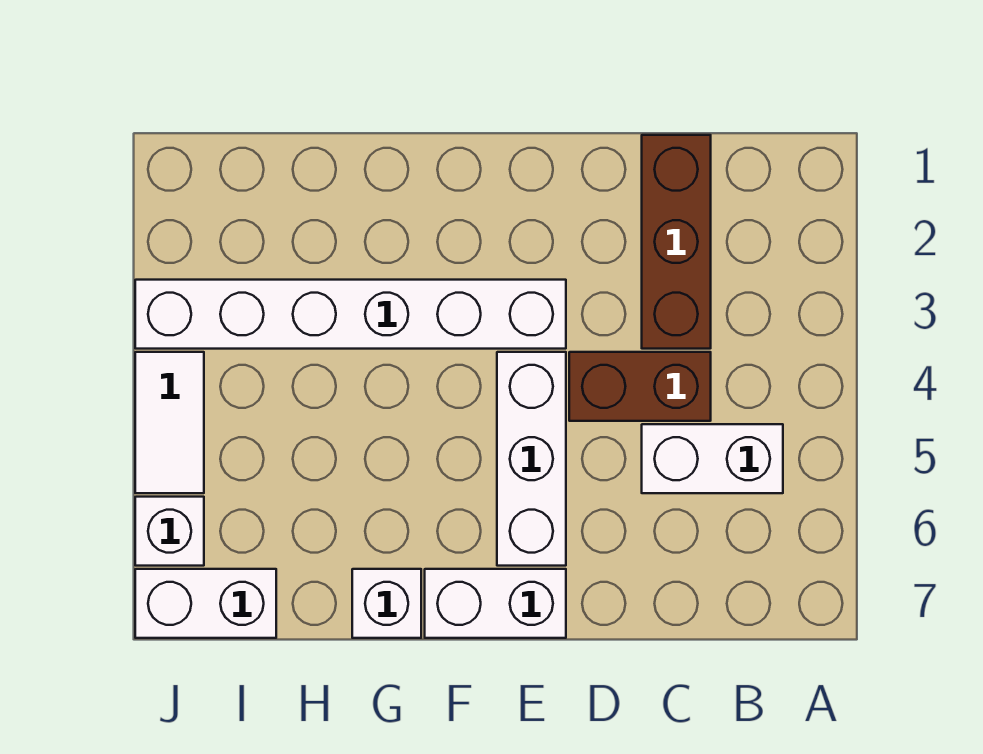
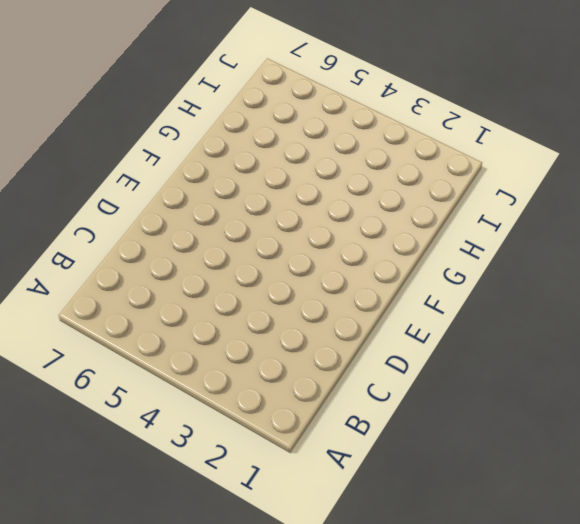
none -> white brick B5:C5 level 1
none -> brown brick C1:C3 level 1

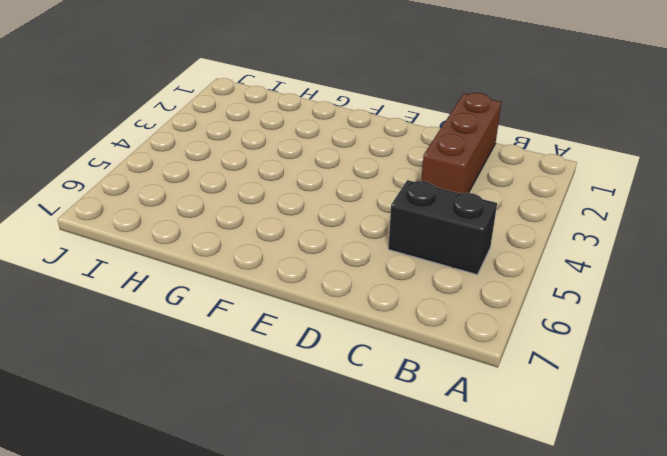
black brick B5:C5 level 1 -> white brick B5:C5 level 1
none -> brown brick C4:D4 level 1
none -> white brick E3:J3 level 1

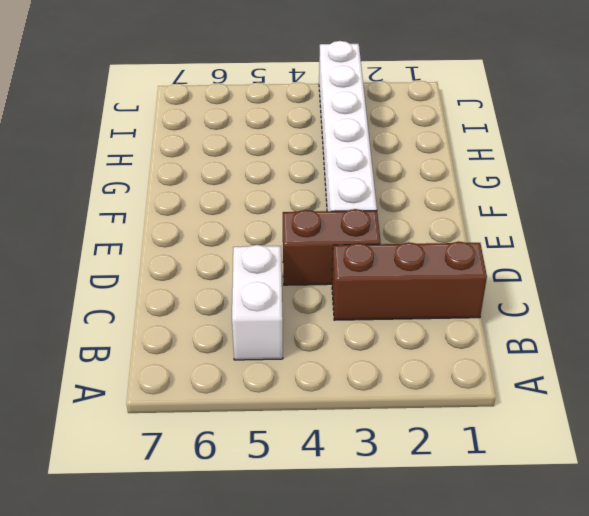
brown brick D3:D4 level 1 -> brown brick C4:D4 level 1
none -> white brick E4:E6 level 1
none -> white brick E7:F7 level 1

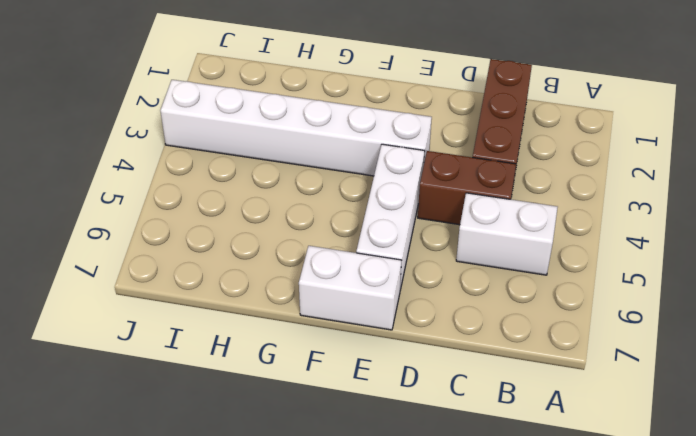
none -> white brick G7 level 1
none -> white brick I7:J7 level 1

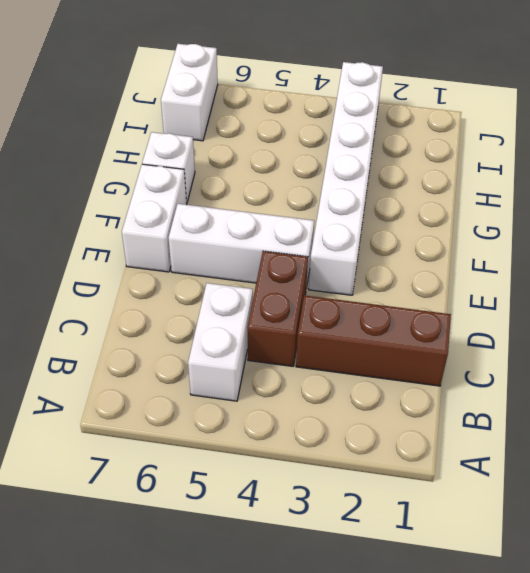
none -> white tile J4:J5 level 1
none -> white brick J6 level 1

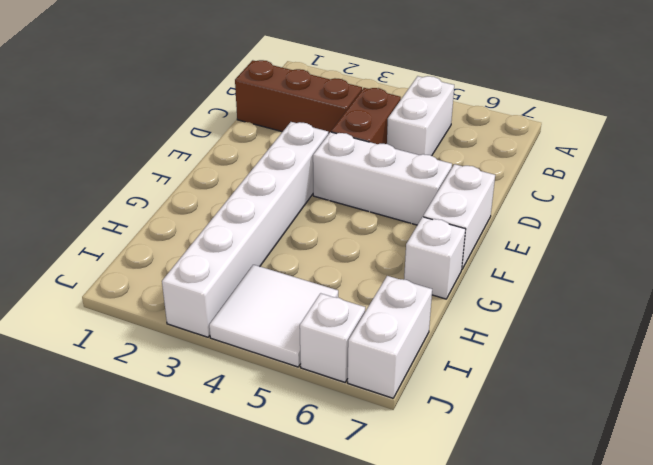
white tile I4:J5 level 1 -> white tile J4:J5 level 1

